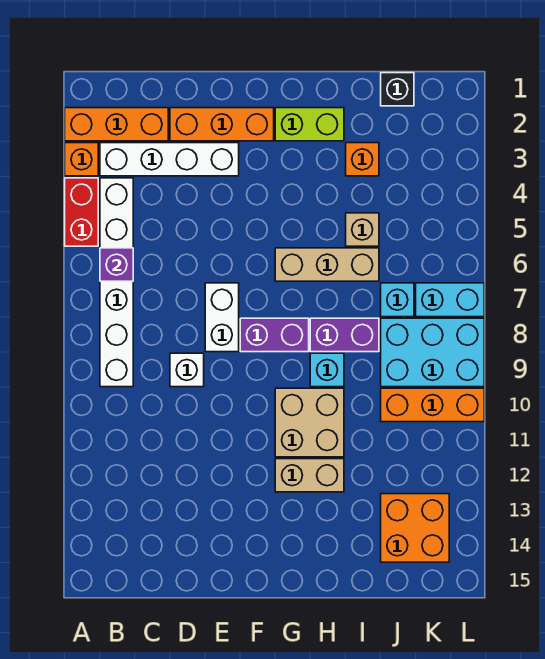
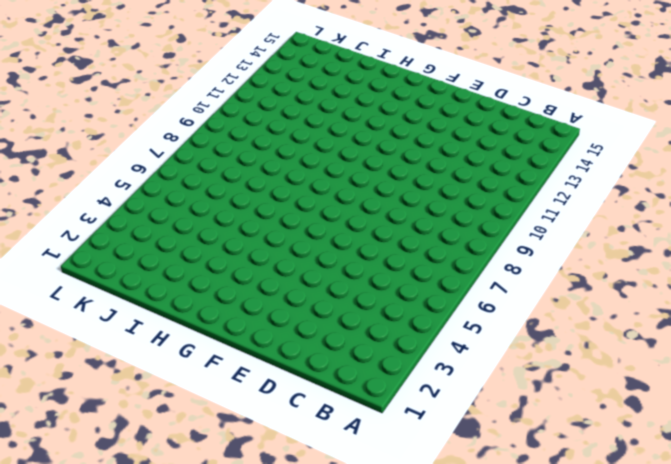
none -> orange brick A2:C2 level 1
none -> orange brick A3 level 1
none -> red brick A4:A5 level 1

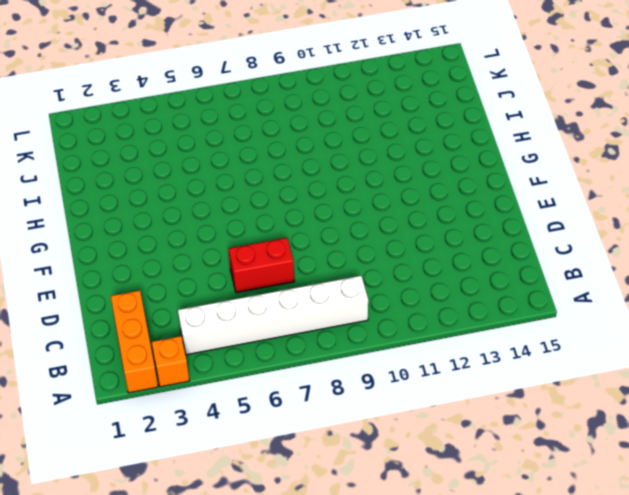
red brick D6:D7 level 1 -> red brick A4:A5 level 1
none -> white brick B3:E3 level 1
none -> orange brick D2:F2 level 1
none -> white brick D9 level 1

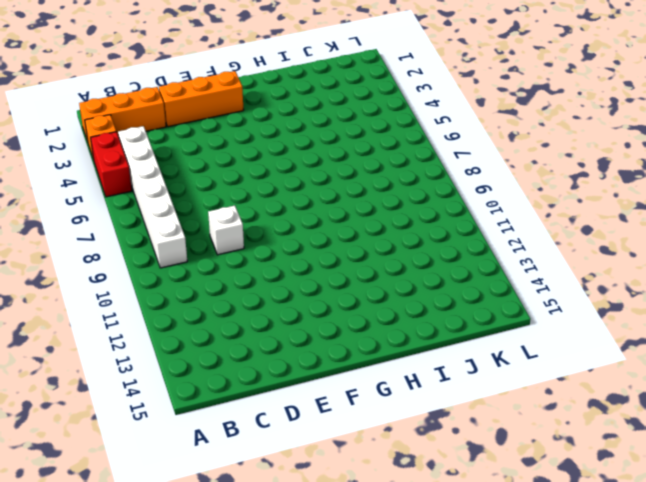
none -> white brick B3:E3 level 1
none -> white brick E7:E8 level 1
none -> purple brick F8:G8 level 1

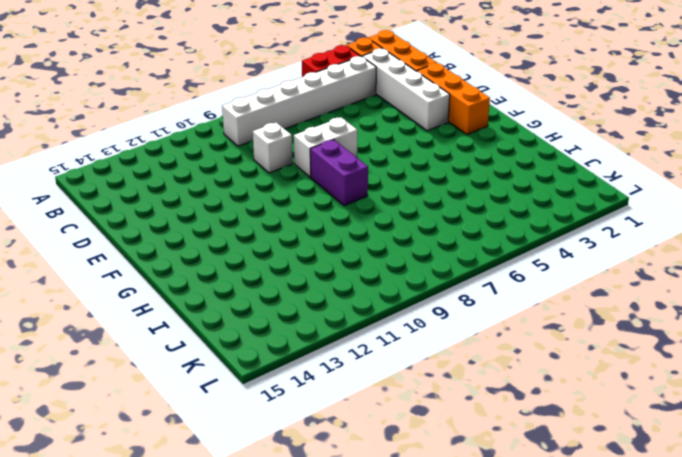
none -> lime brick G2:H2 level 1
none -> tan brick G6:I6 level 1
none -> tan brick G10:H11 level 1

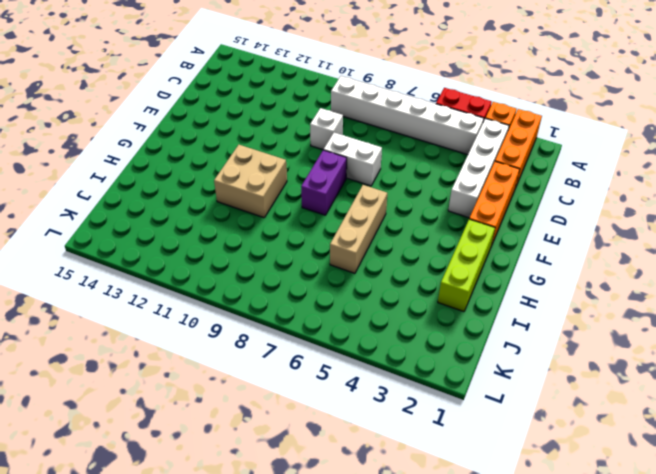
lime brick G2:I2 level 1 -> lime brick G2:H2 level 1
none -> tan brick G12:H12 level 1
none -> purple brick H8:I8 level 1
none -> cyan brick H9 level 1

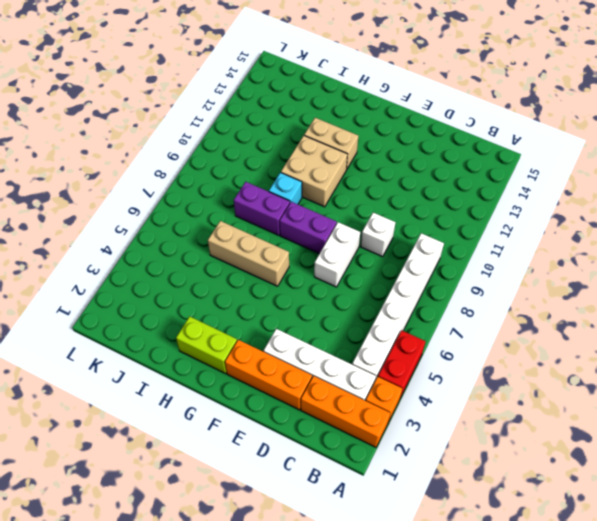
none -> orange brick I3 level 1
none -> tan brick I5 level 1
none -> black brick J1 level 1

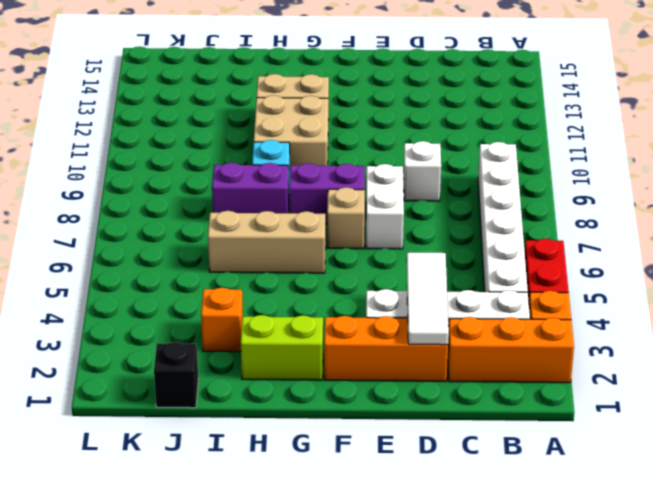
white tile D2:D4 level 2 -> none
tan brick F7 level 1 -> tan brick I5 level 1
none -> cyan brick J7 level 1
none -> cyan brick J8:L9 level 1
none -> orange brick J10:L10 level 1

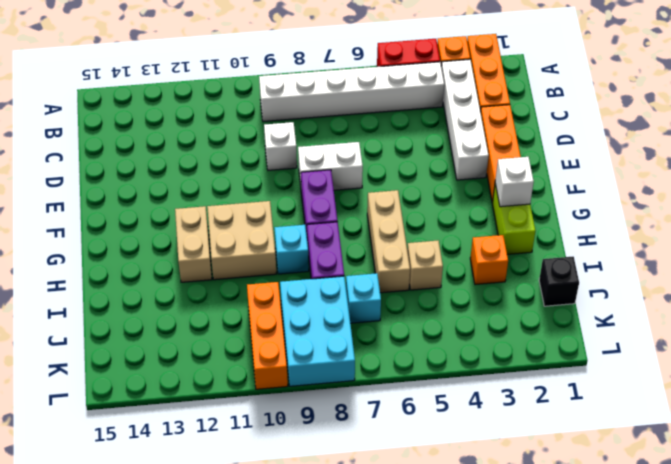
white brick G2 level 2 -> none
none -> orange brick J13:K14 level 1
none -> cyan brick K7:L7 level 1
none -> purple brick B6 level 2

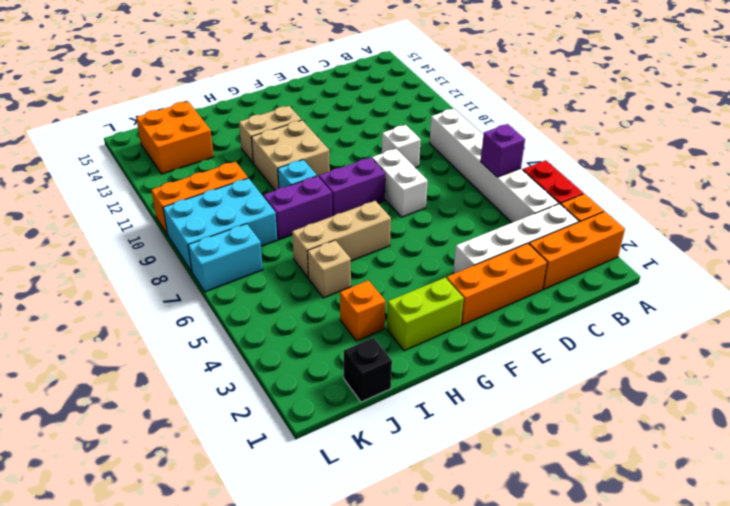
none -> cyan brick J7 level 1

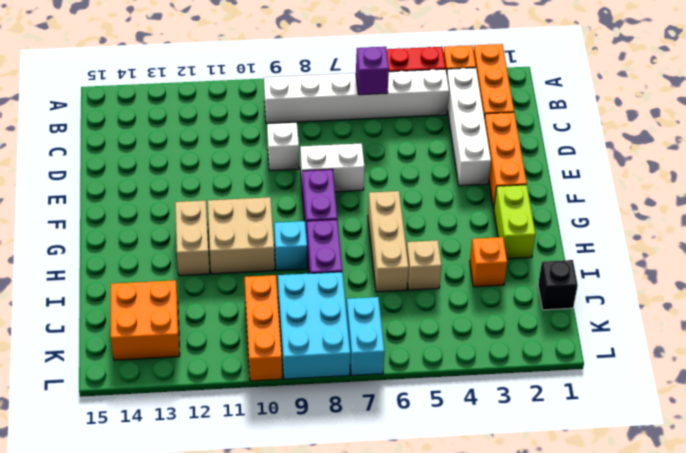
none -> cyan brick J7 level 1

